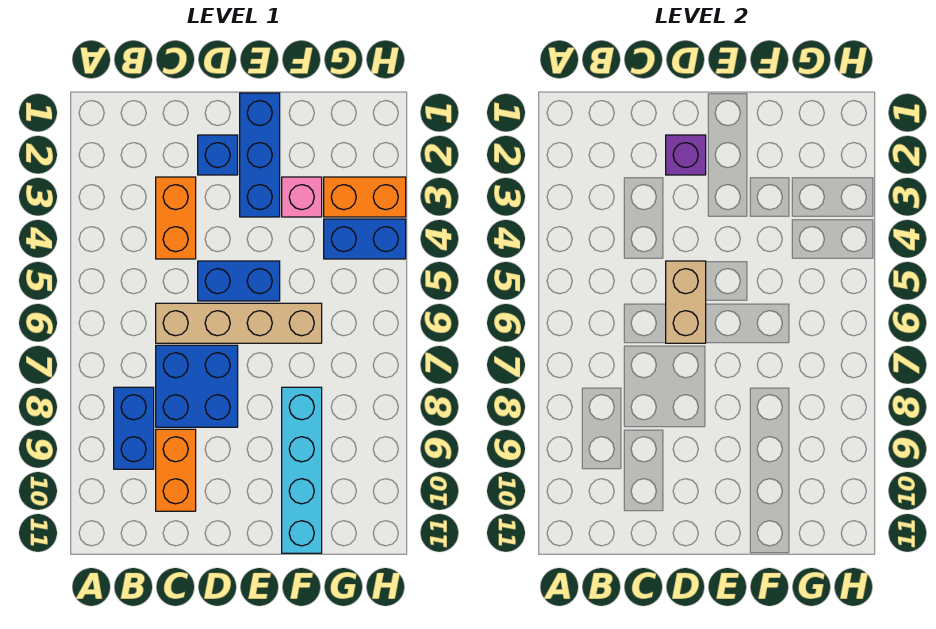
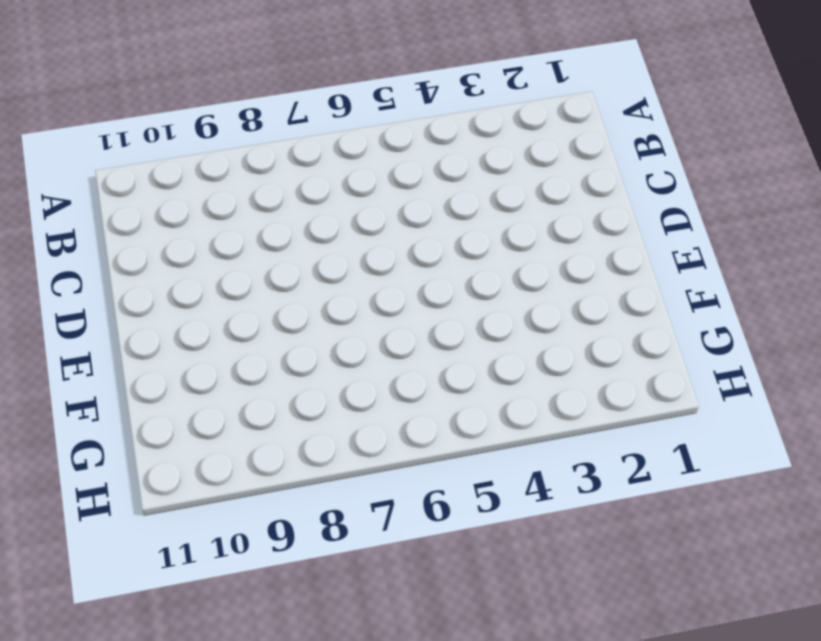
none -> blue brick B8:B9 level 1
none -> orange brick C3:C4 level 1
none -> tan brick C6:F6 level 1

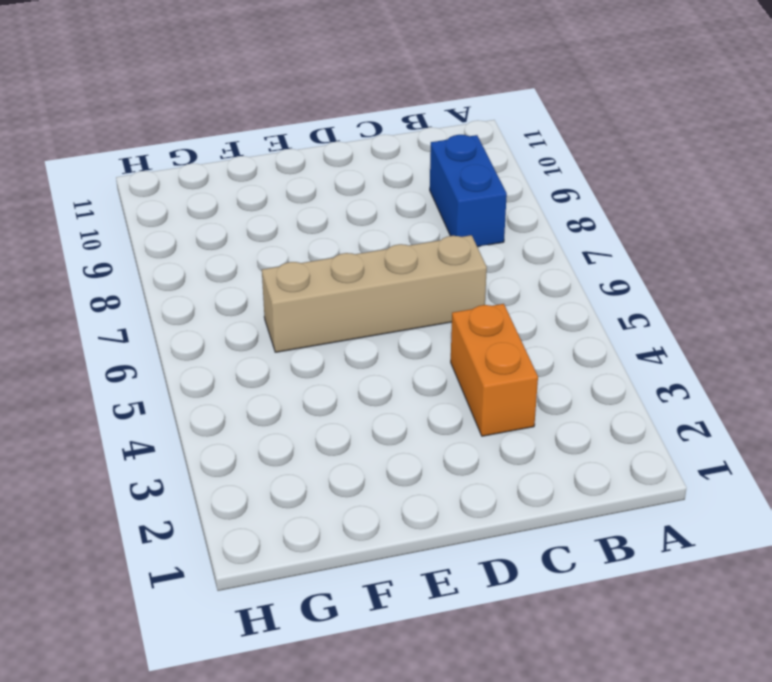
none -> blue brick C7:D8 level 1
none -> orange brick C9:C10 level 1
none -> blue brick D2 level 1

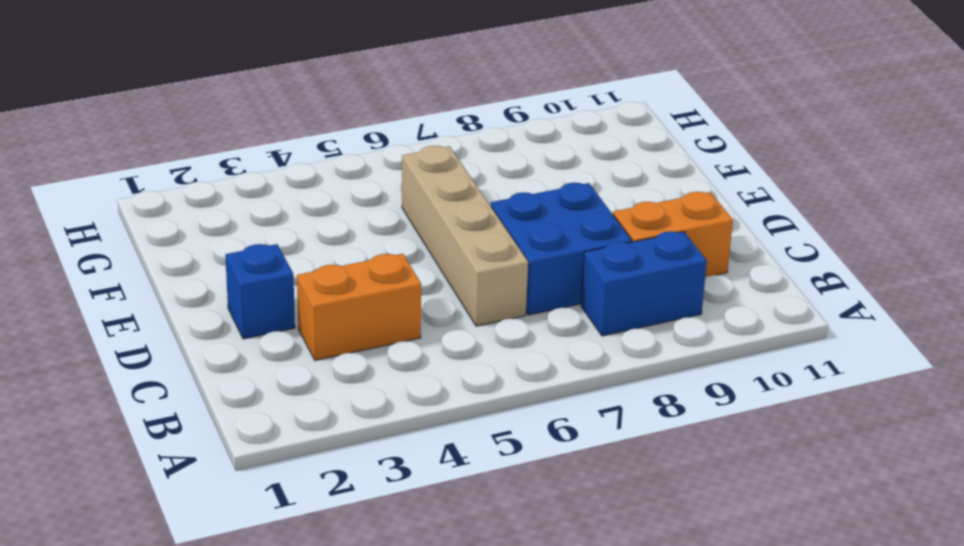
none -> blue brick D5:E5 level 1
none -> blue brick E1:E3 level 1
none -> pink brick F3 level 1

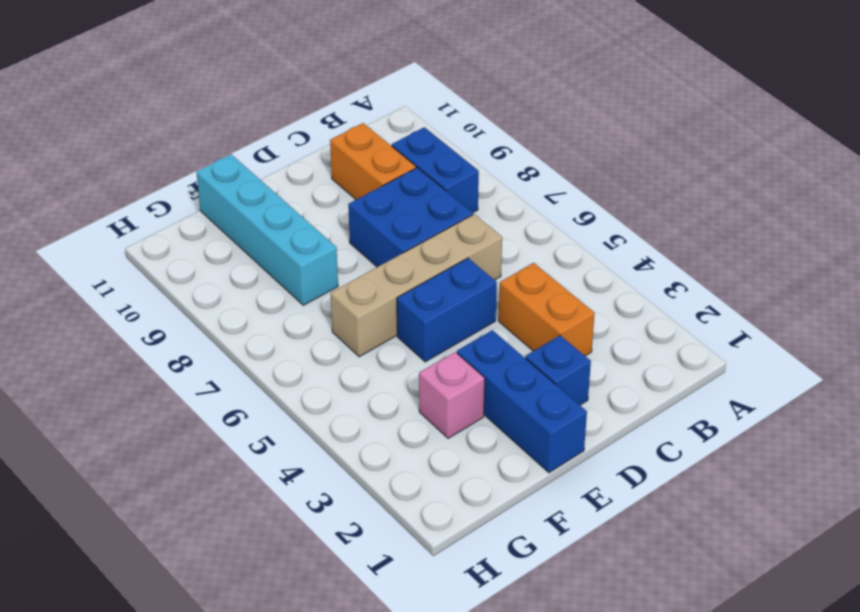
none -> orange brick G3:H3 level 1
none -> blue brick G4:H4 level 1
none -> purple brick D2 level 2

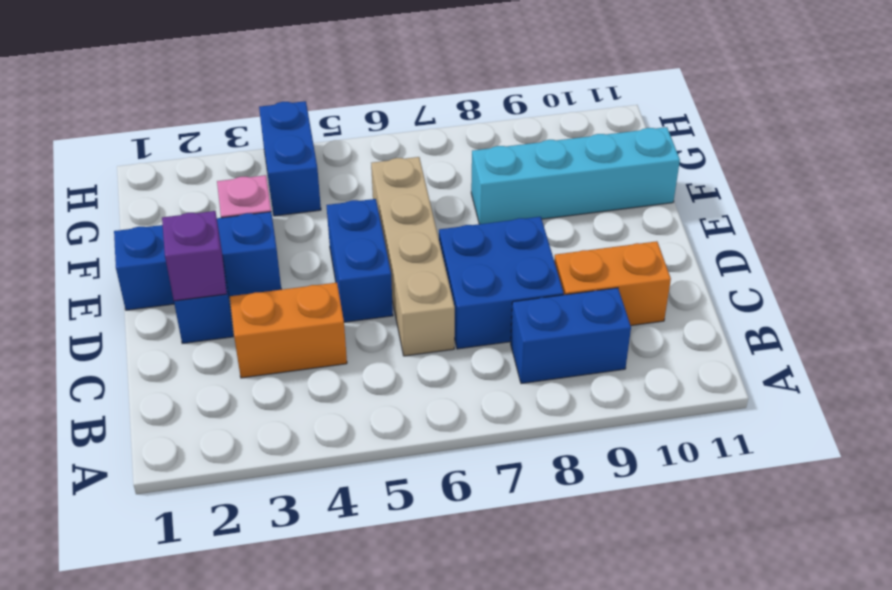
none -> orange brick G3:H3 level 1
none -> tan brick D5:D6 level 2

